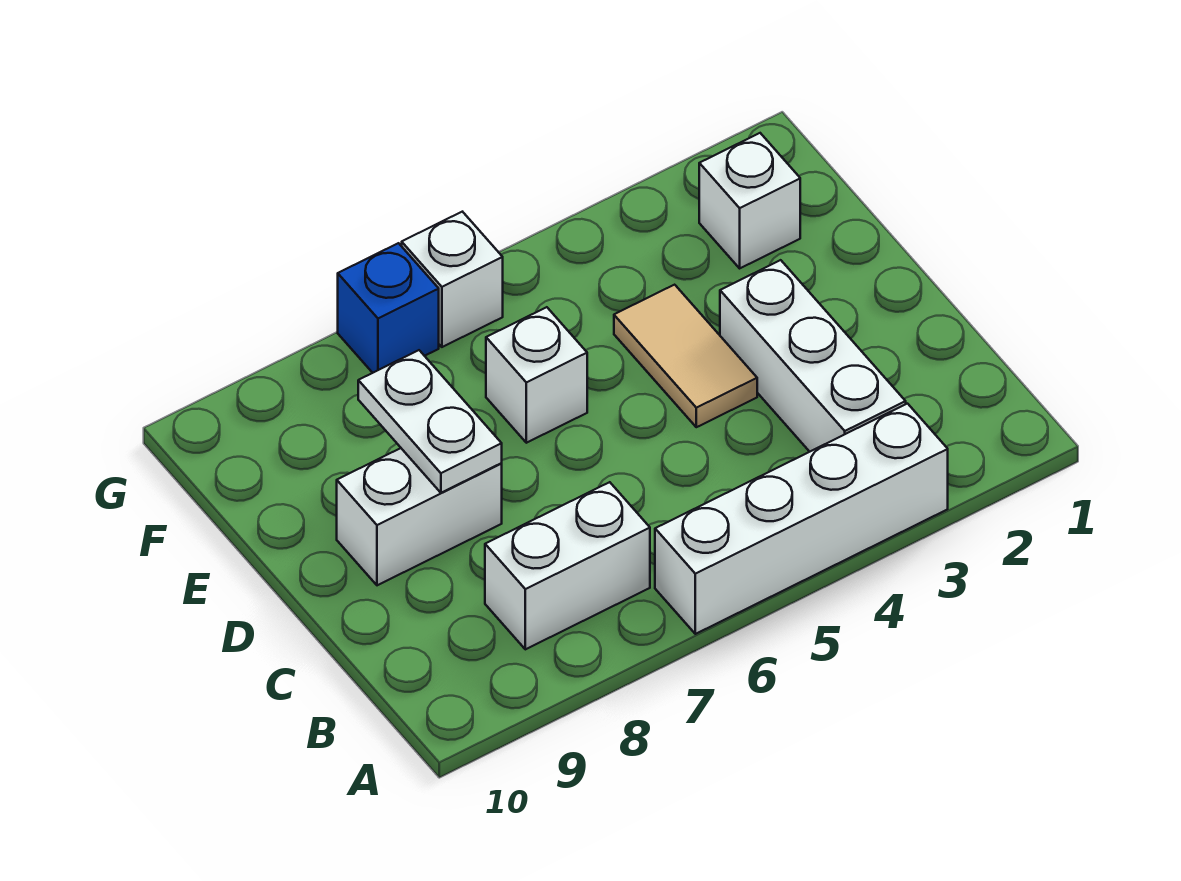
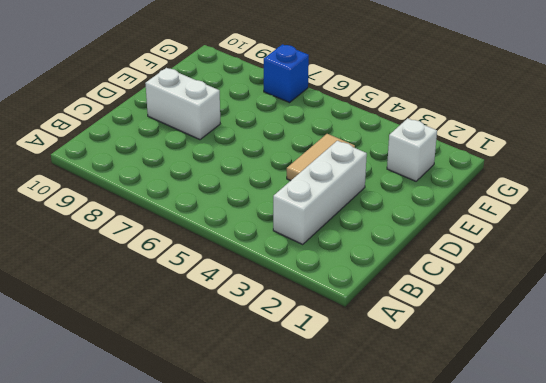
none -> white brick A3:A6 level 1
none -> white brick B7:B8 level 1

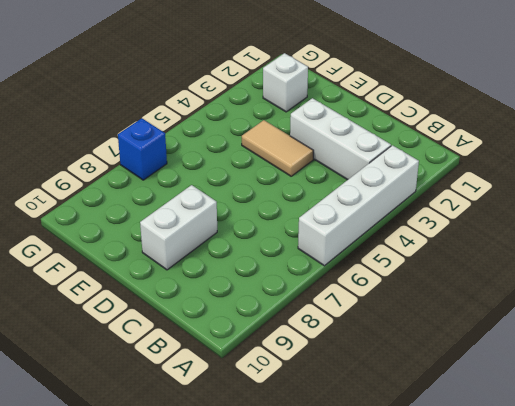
none -> white brick B7:B8 level 1
none -> white brick E6 level 1

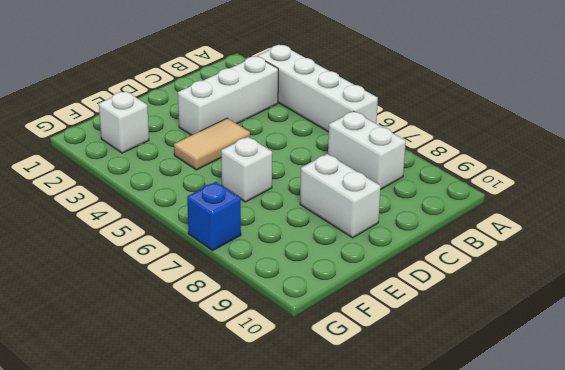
none -> white brick G6 level 1
none -> white plate D8:E8 level 2

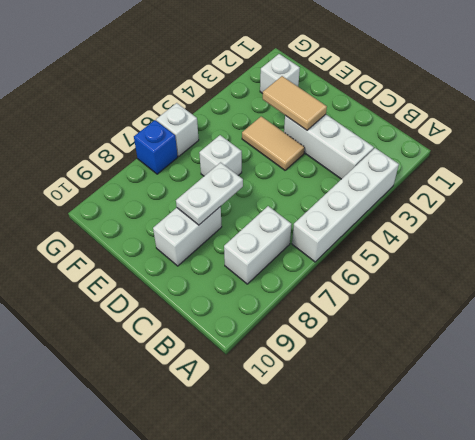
tan tile D3:E3 level 2 -> none
white plate D7:D8 level 2 -> white plate D8:E8 level 2

